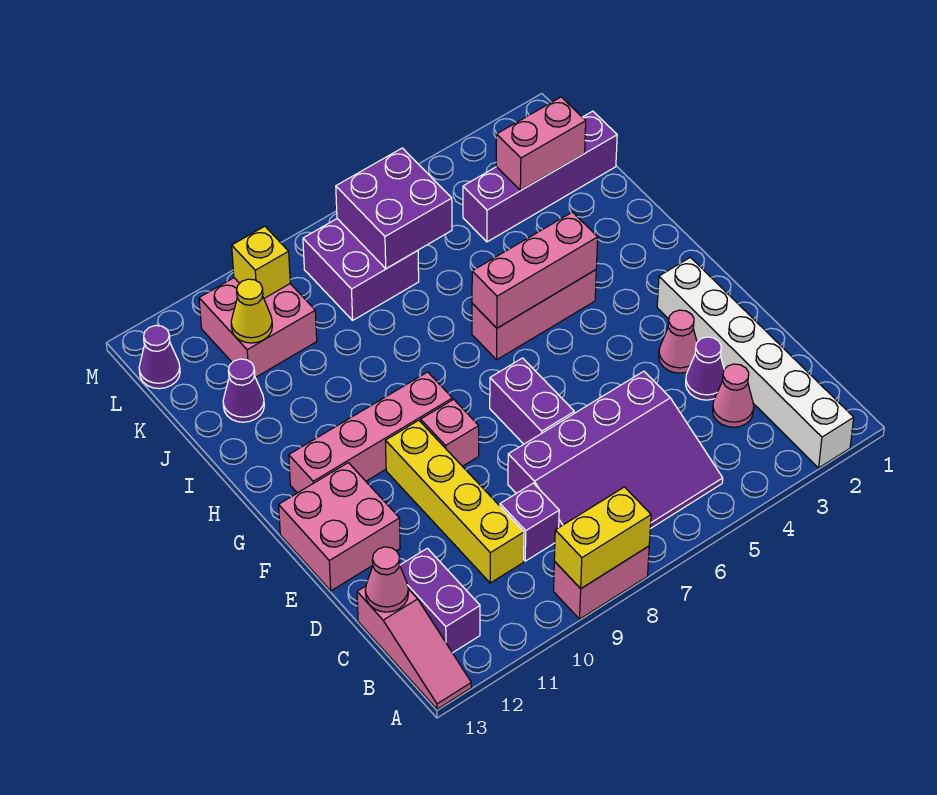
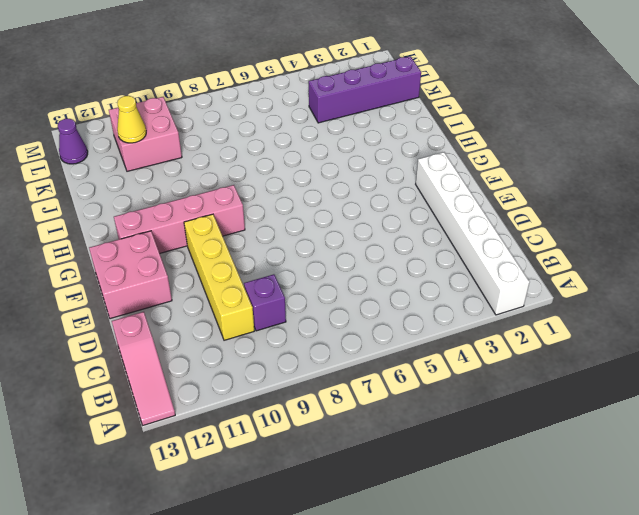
none -> pink brick A8:A9 level 1
none -> purple slope B5:D8 level 1 top D
none -> purple brick B12:C12 level 1

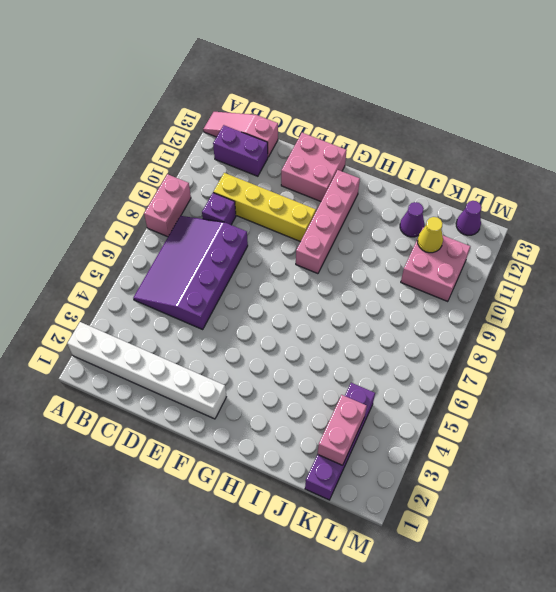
none -> pink cone C3 level 1
none -> purple cone D3 level 1
none -> pink cone E3 level 1

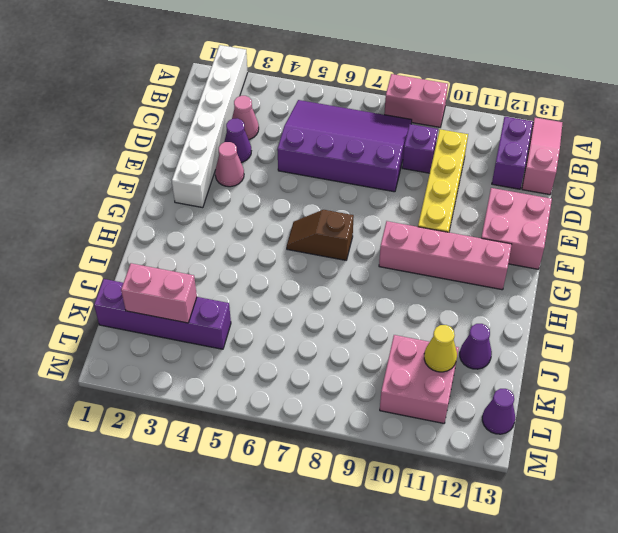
brown slope G6:G7 level 1 top 7 -> none
none -> purple brick E7:F7 level 1
none -> pink brick F9 level 1
none -> pink brick H4:H6 level 1

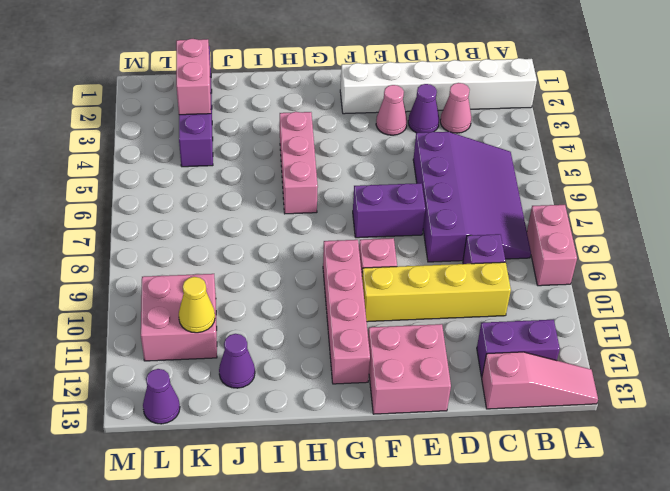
none -> purple brick K7:L8 level 1
none -> yellow brick A8:A9 level 2
none -> pink cone C13 level 2

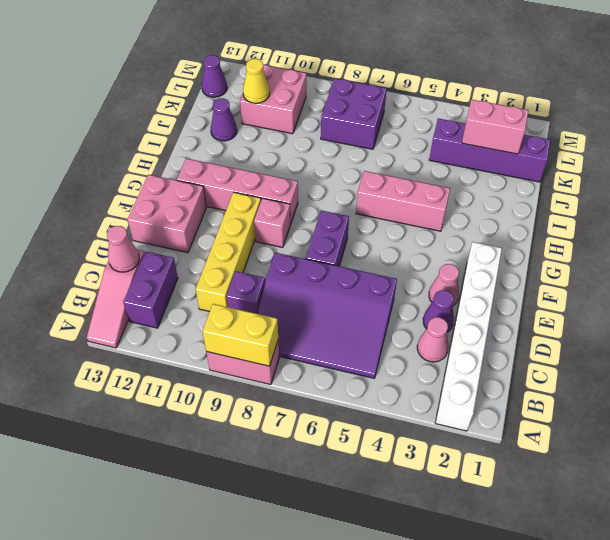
none -> pink brick H4:H6 level 2
none -> purple brick K6:L7 level 2
none -> yellow brick L10 level 2

